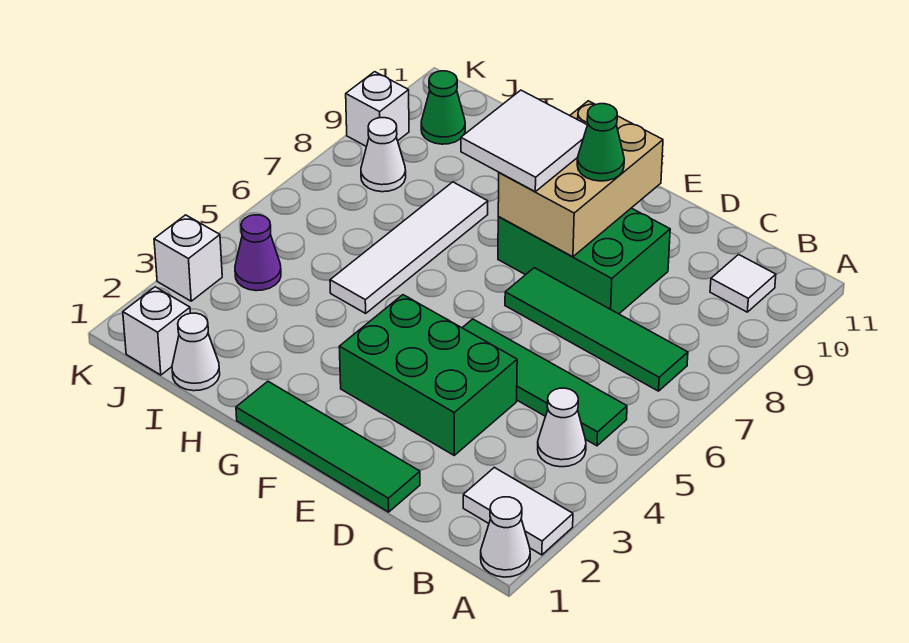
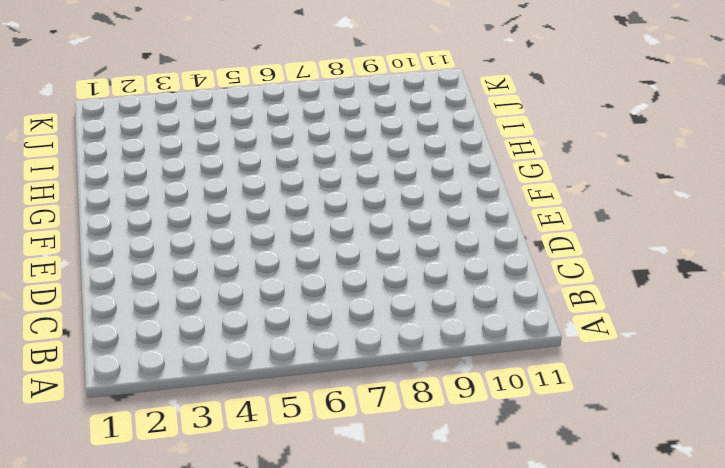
none -> white cone A1 level 1
none -> white tile A2:B2 level 1
none -> white cone B4 level 1

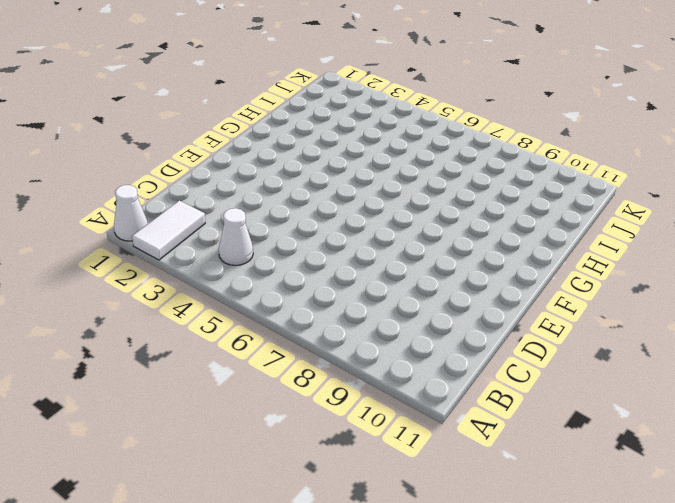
none -> green tile B5:E5 level 1
none -> green tile B7:E7 level 1
none -> white tile B10 level 1

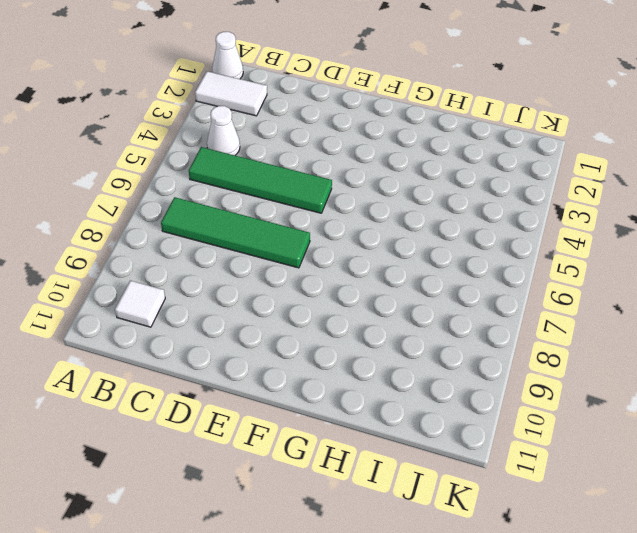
none -> green tile D1:G1 level 1
none -> green brick D3:F4 level 1
none -> green brick D8:F9 level 1

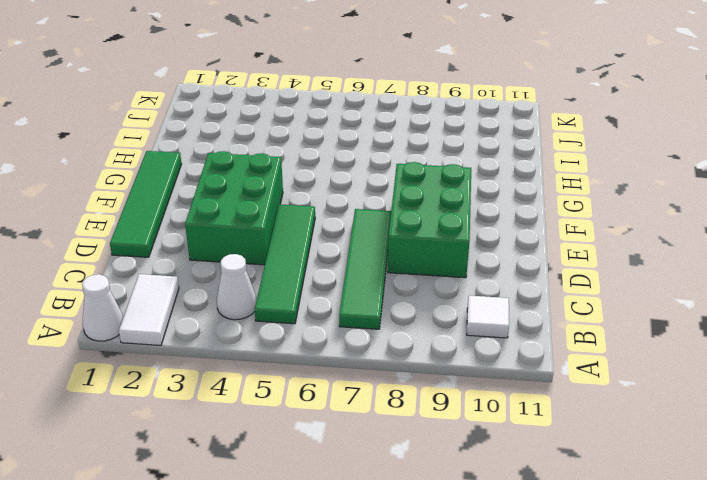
none -> white tile H5:H8 level 1
none -> white cone I1 level 1
none -> white brick J1 level 1

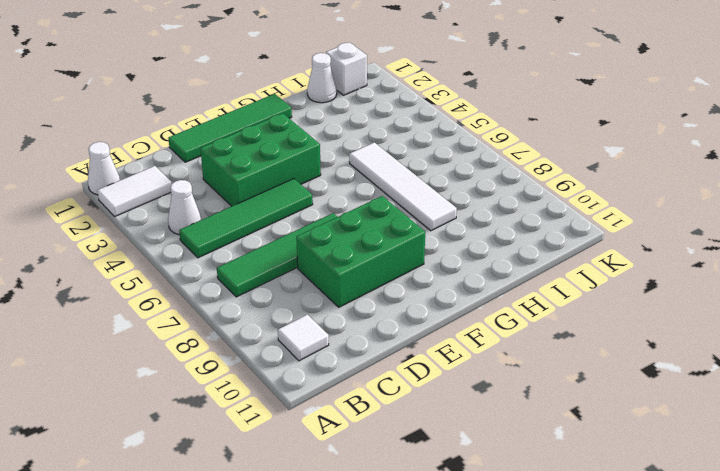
none -> purple cone J4 level 1
none -> white cone J8 level 1
none -> green cone J10 level 1

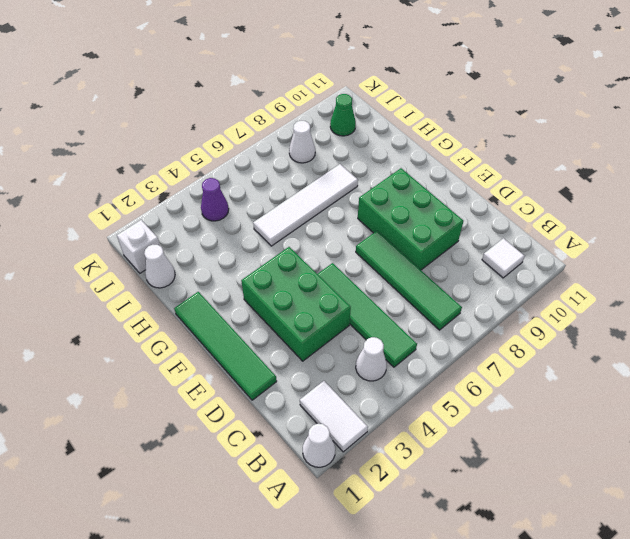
none -> white brick K3 level 1
none -> white brick K9 level 1
none -> tan brick E8:F10 level 2

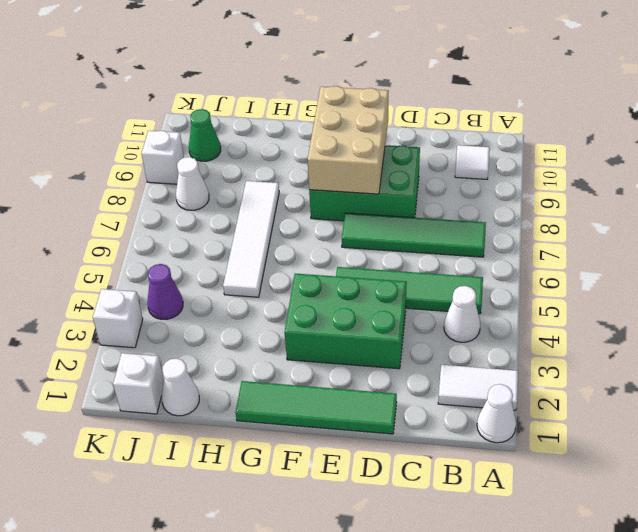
none -> green cone E9 level 3
none -> white tile F8:G9 level 3

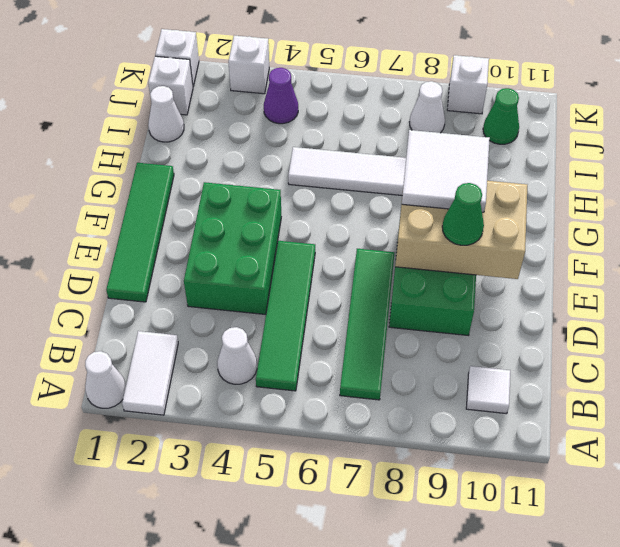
white brick K1 level 1 -> none

